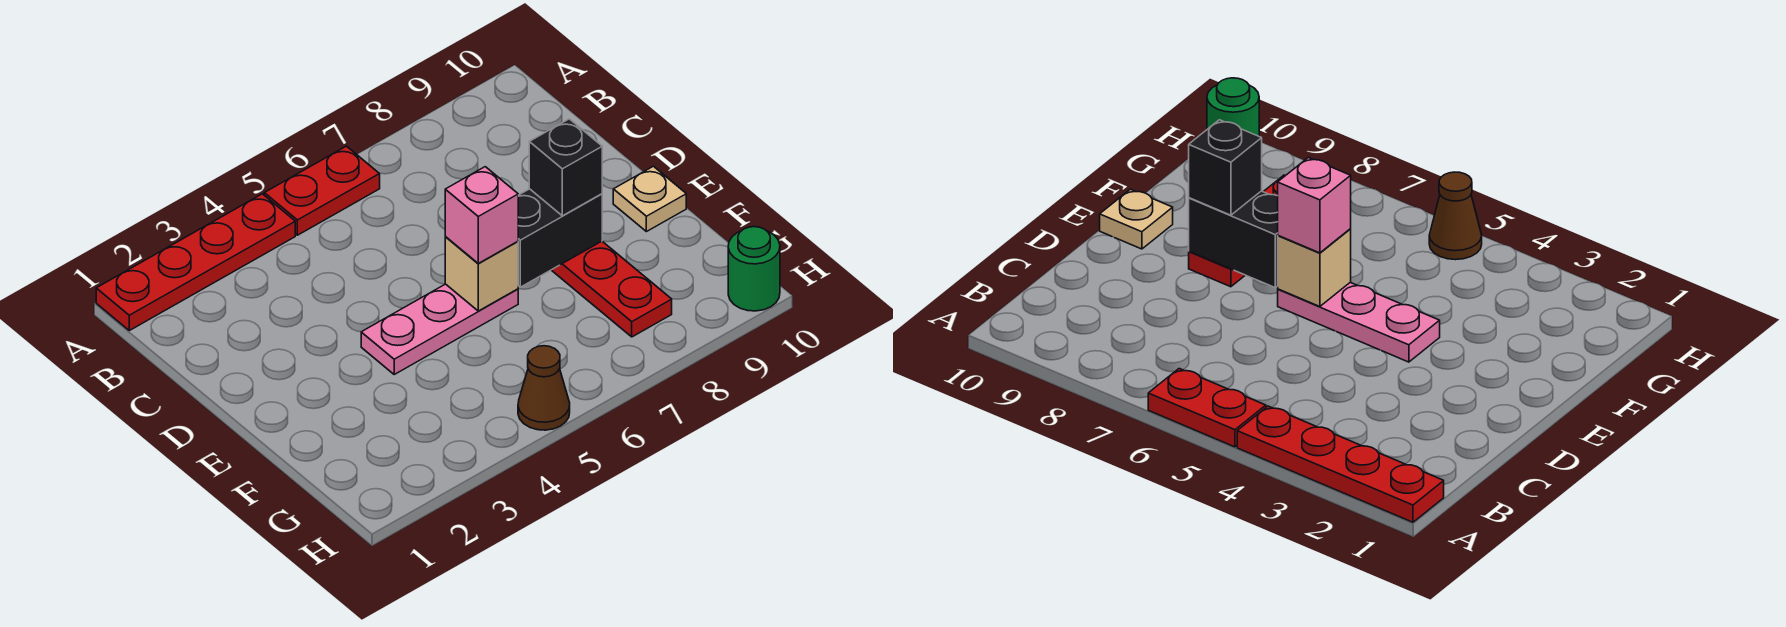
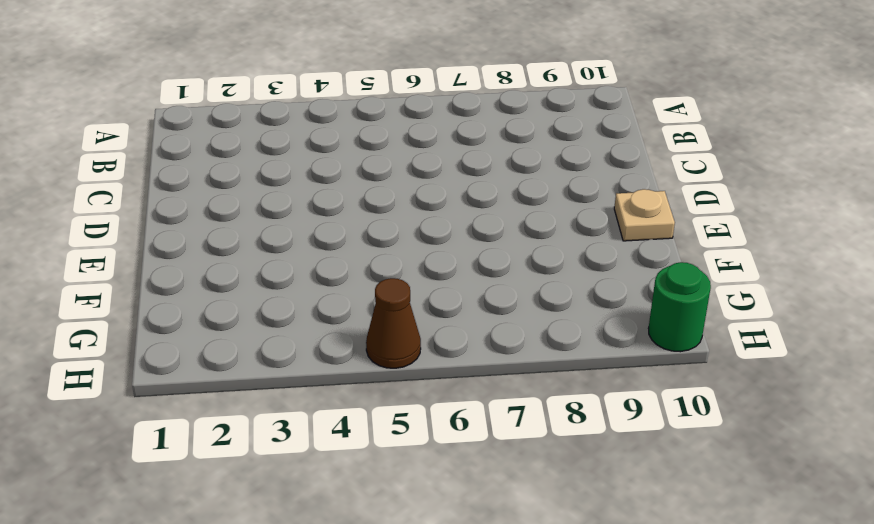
none -> red plate A1:A4 level 1
none -> red plate A5:A6 level 1

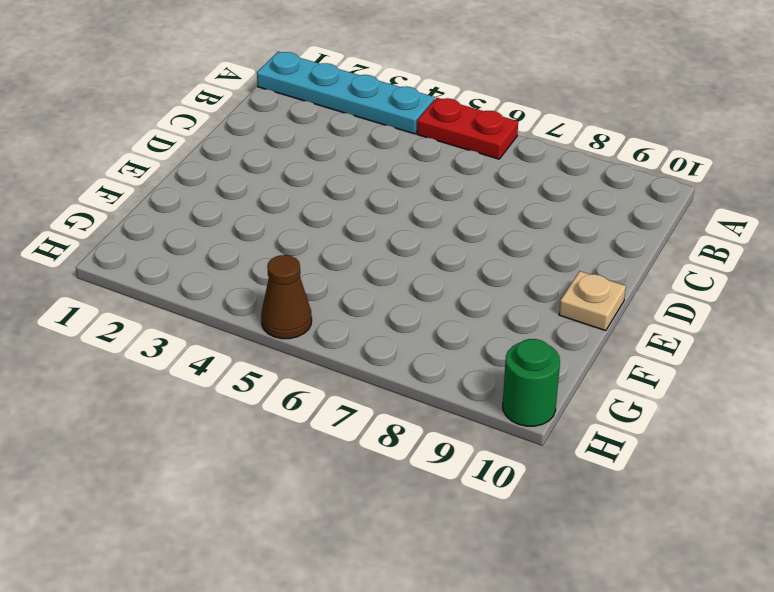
cyan plate A1:A4 level 1 -> red plate A1:A4 level 1
none -> pink plate E4:E6 level 1
none -> red plate E8:G8 level 1

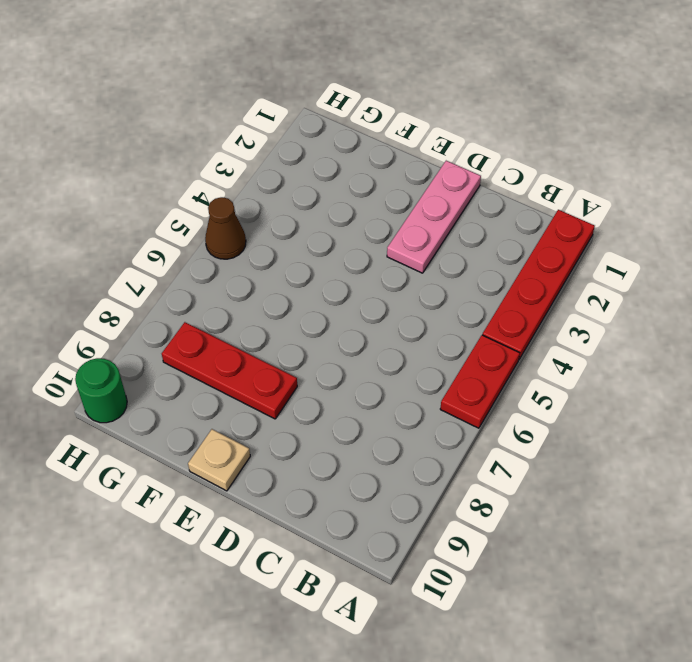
pink plate D1:D3 level 1 -> pink plate E4:E6 level 1
none -> tan brick E6 level 2
none -> black brick E7:E8 level 2

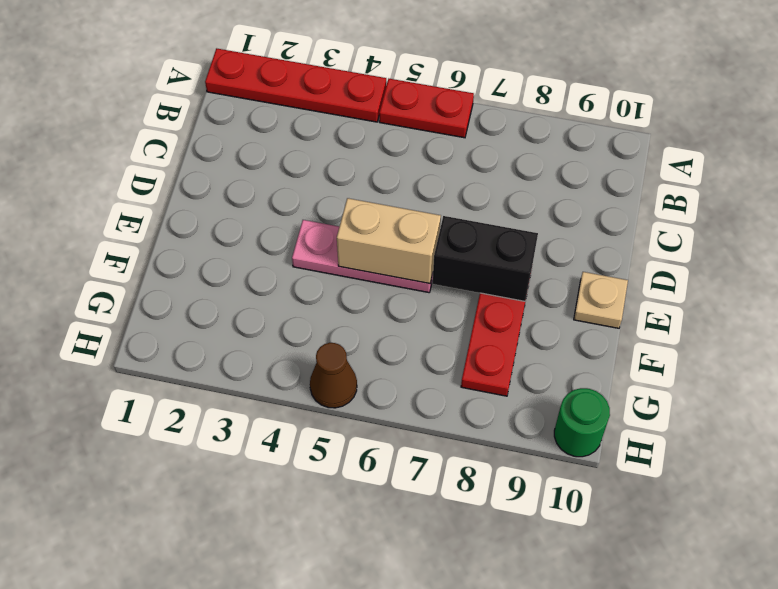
tan brick E5:E6 level 2 -> tan brick E6 level 2
none -> pink brick E6 level 3
none -> black brick E8 level 3

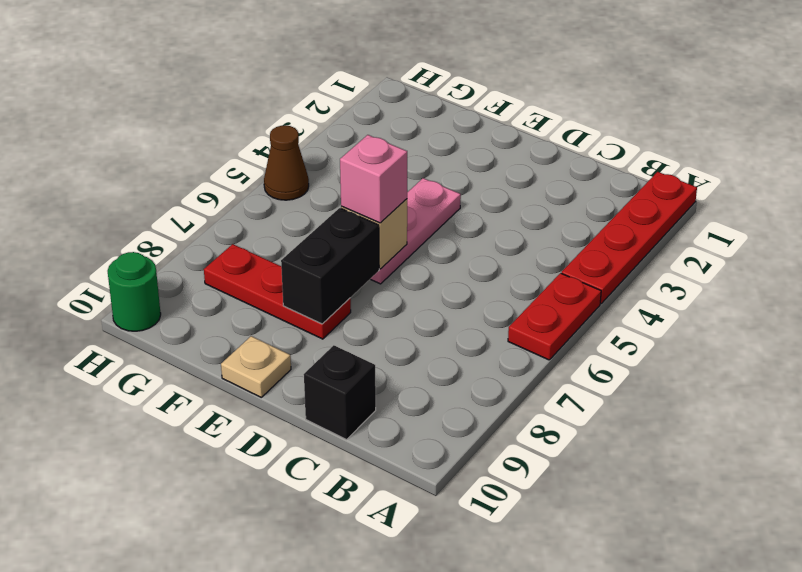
black brick C10 level 1 -> black brick E8 level 3

